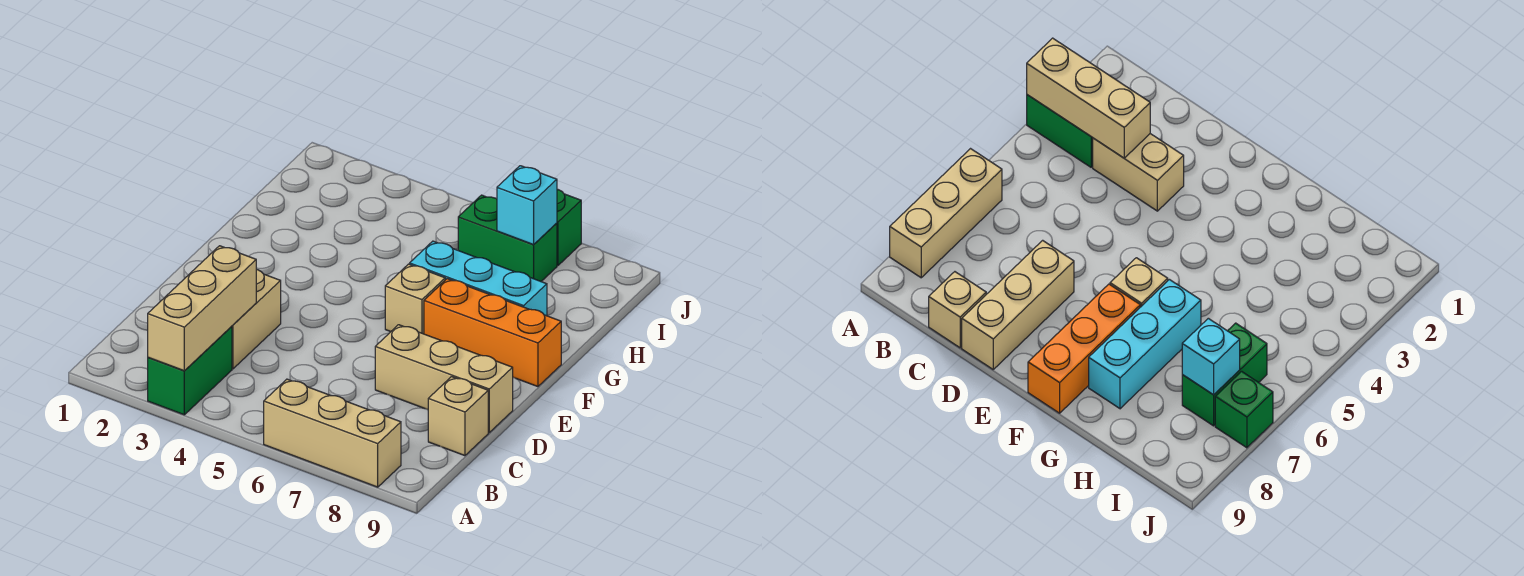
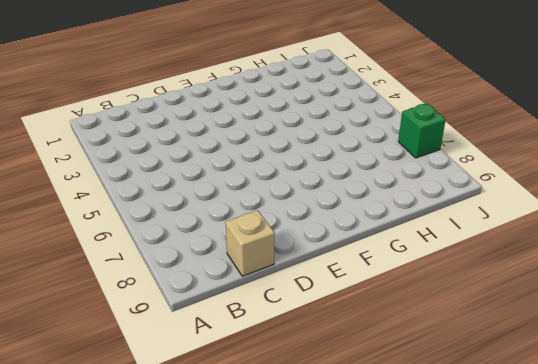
none -> green brick A3:B3 level 1
none -> tan brick A6:A8 level 1
none -> tan brick C3:D3 level 1

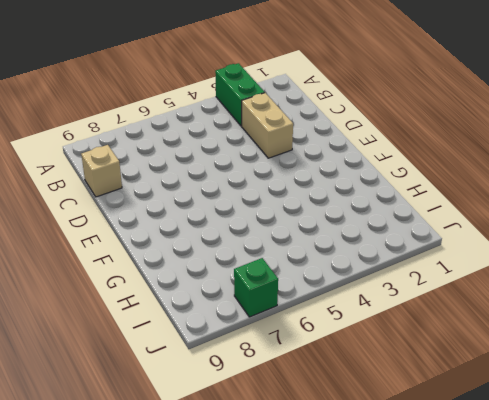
none -> tan brick A6:A8 level 1
none -> tan brick D7:D9 level 1
none -> tan brick F6 level 1

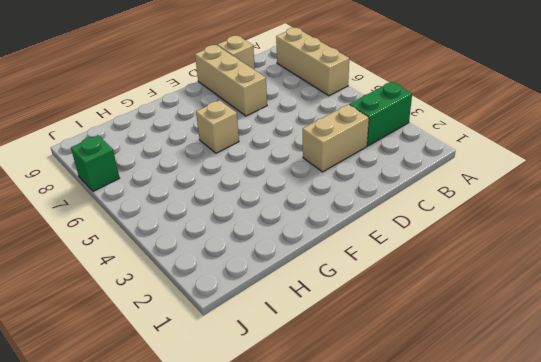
none -> orange brick F7:F9 level 1
none -> cyan brick G6:G8 level 1
none -> green brick I6:I7 level 1

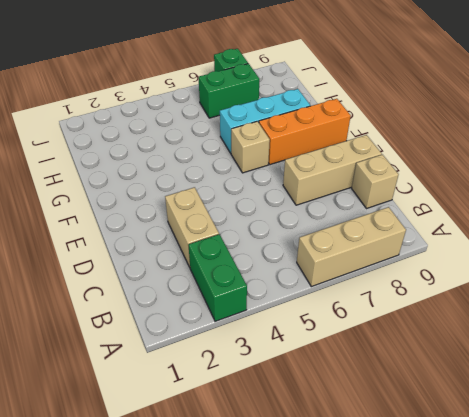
none -> tan brick A3:C3 level 2
none -> cyan brick I7 level 2

